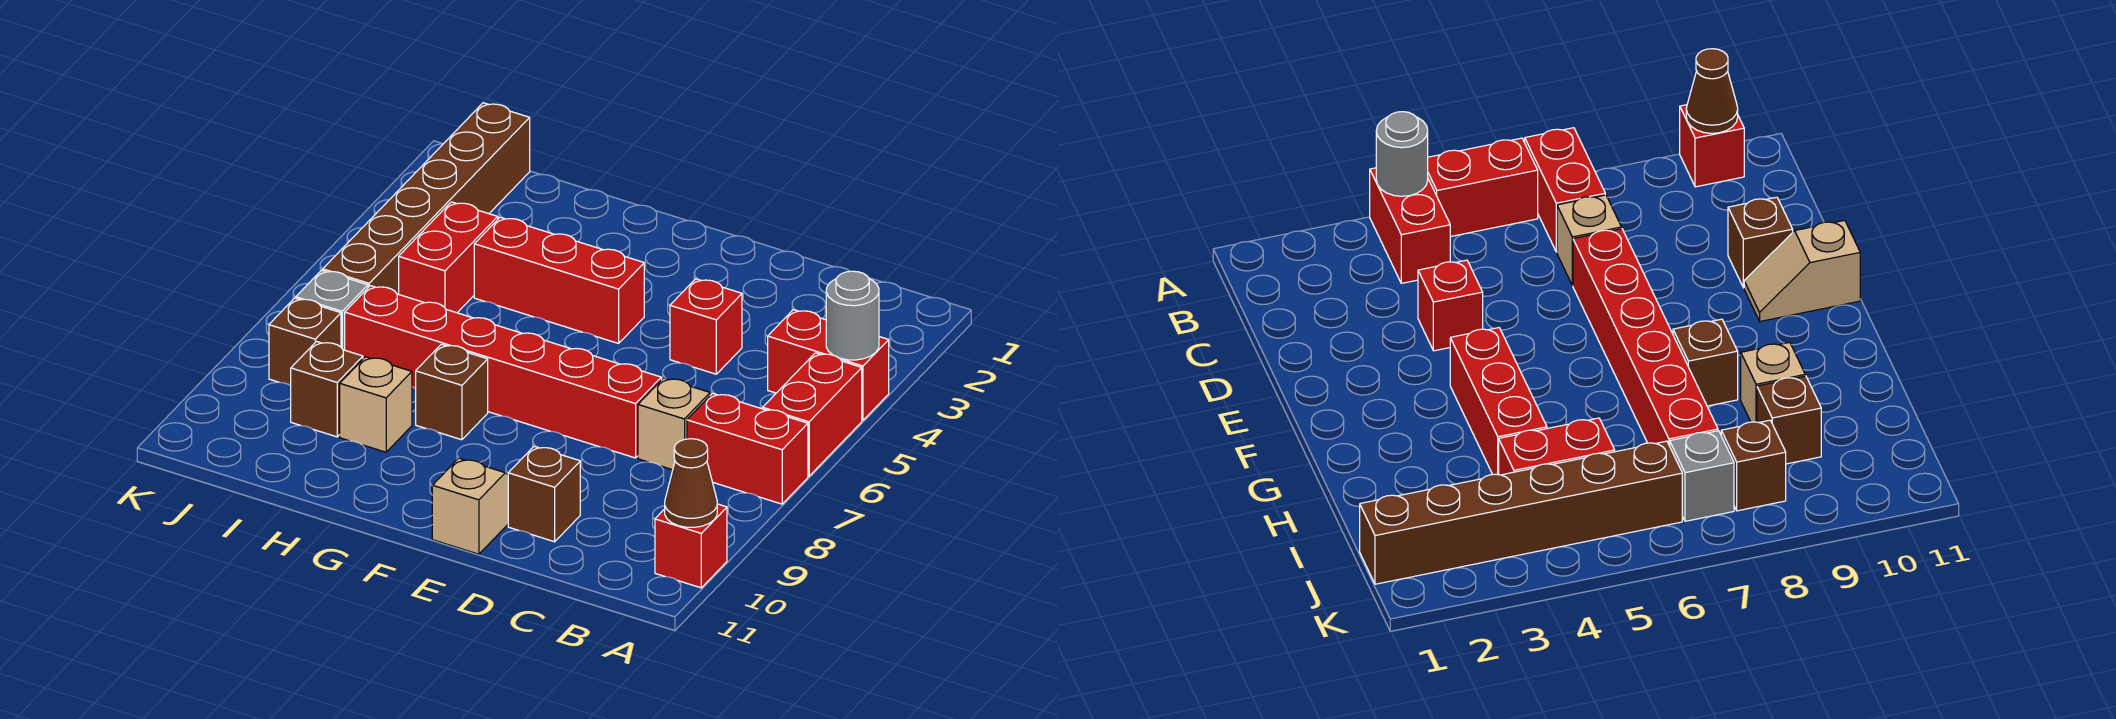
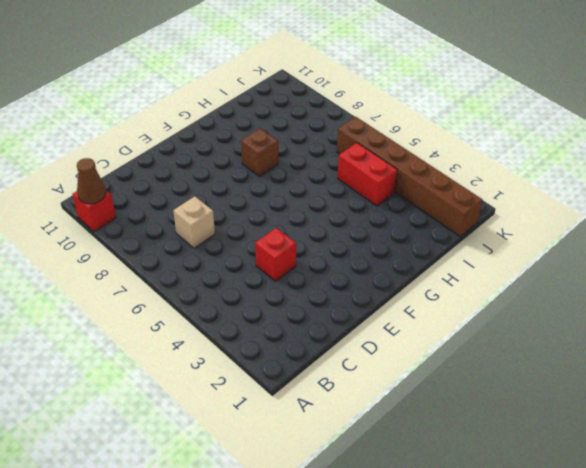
none -> red brick A4:B4 level 1
none -> red brick A5:A6 level 1
none -> red brick A7:B7 level 1

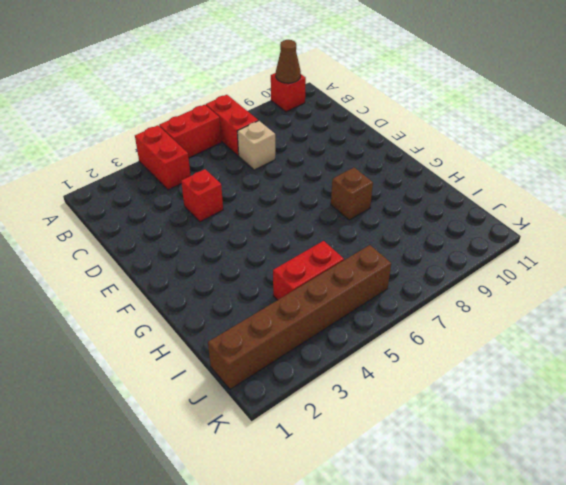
none -> red brick D7:I7 level 1
none -> brown brick D10 level 1
none -> tan slope E10:E11 level 1 top 11

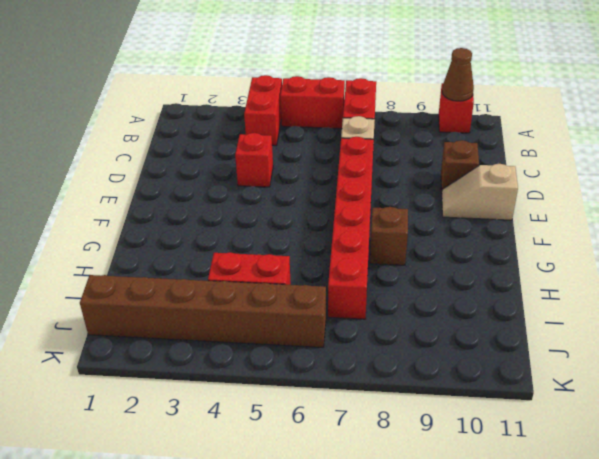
none -> red brick F4:H4 level 1
none -> tan brick H9 level 1
none -> brown brick I9 level 1

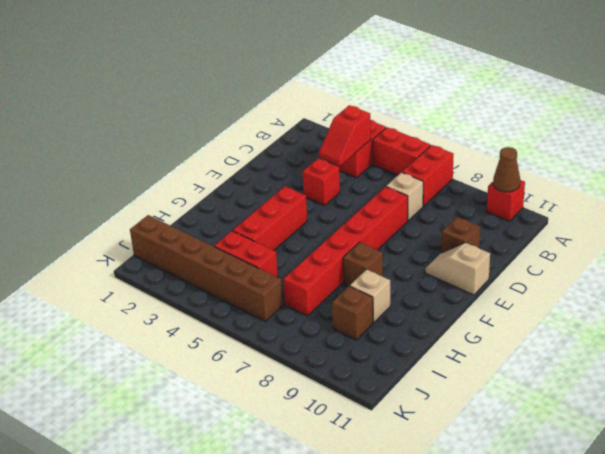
red slope B4:C4 level 2 top B -> none
none -> grey brick J7 level 1
none -> brown brick J8 level 1
none -> grey round brick A4 level 2

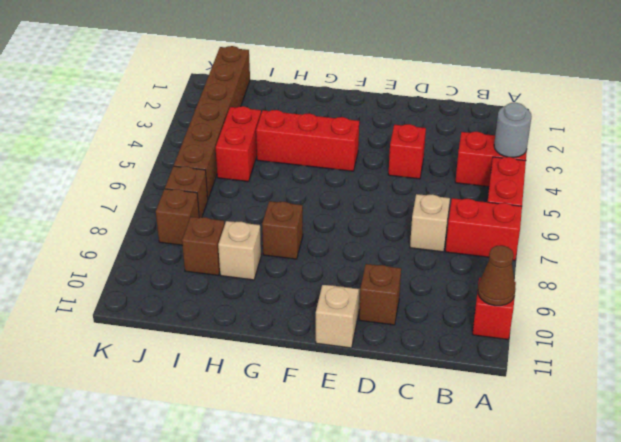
brown brick J7 level 1 -> grey brick J7 level 1
none -> red brick D7:I7 level 1

